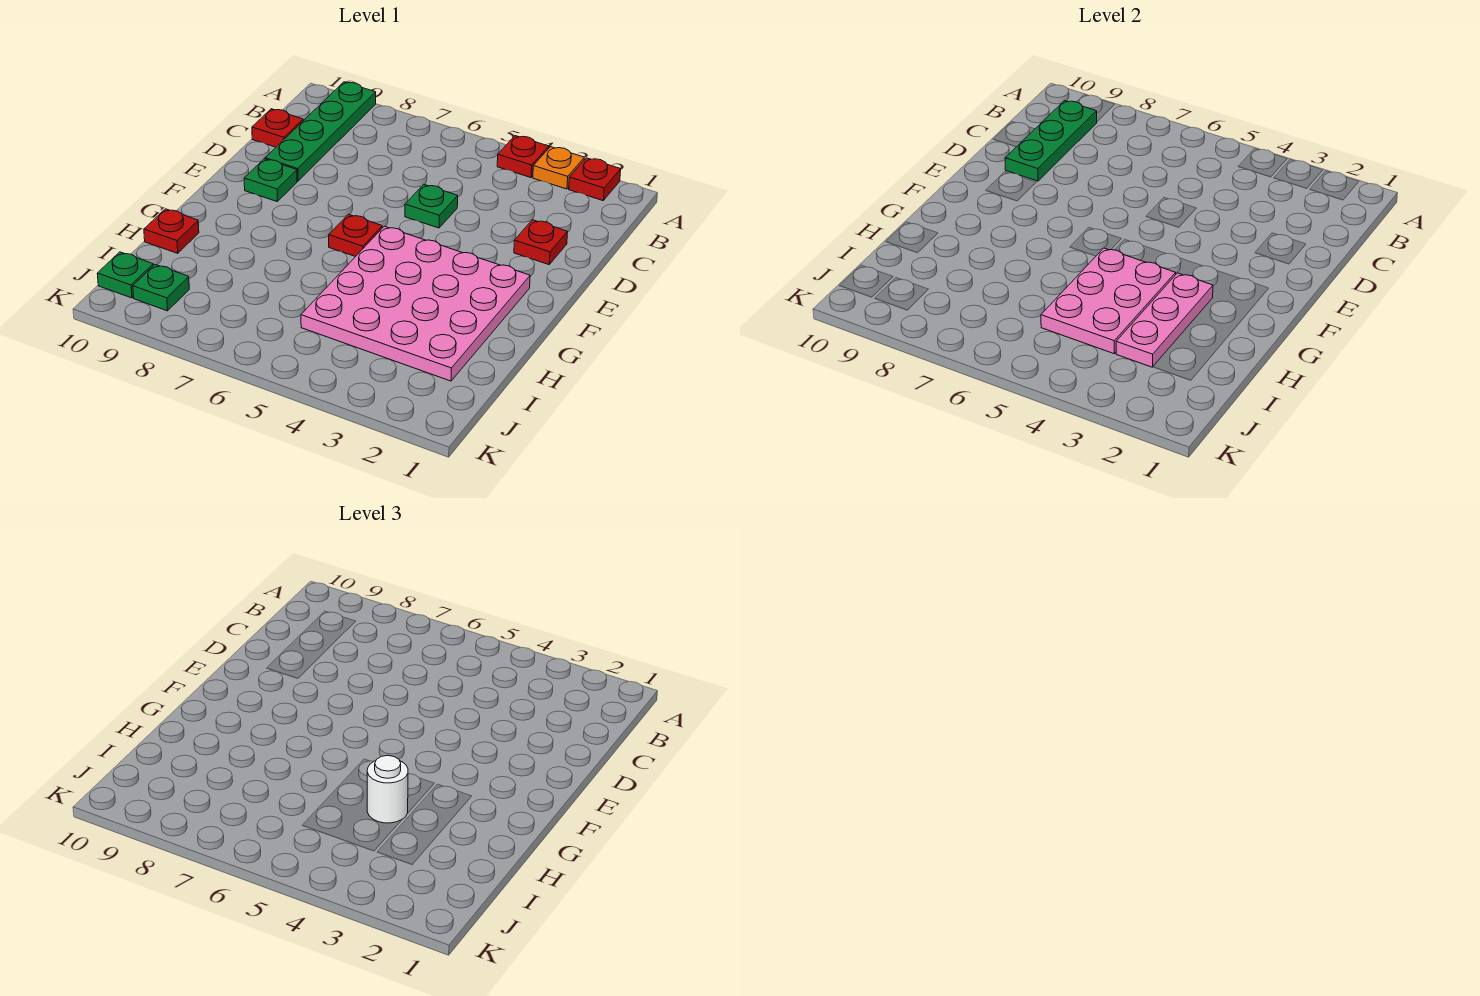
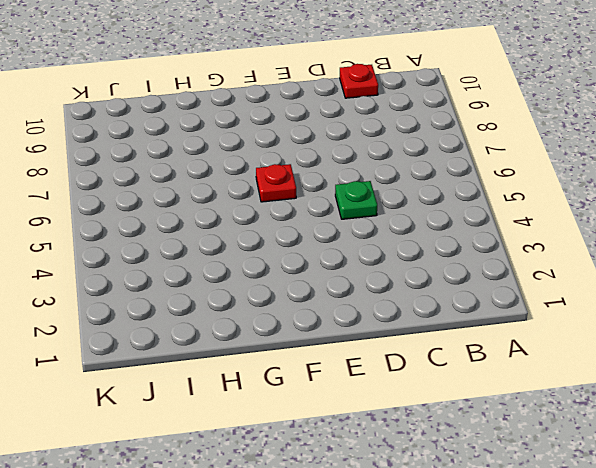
none -> red plate A2 level 1
none -> orange plate A3 level 1
none -> red plate A4 level 1

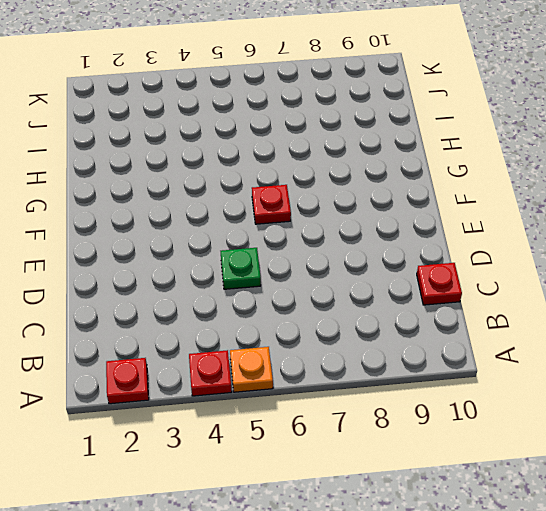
orange plate A5 level 1 -> orange plate A3 level 1
none -> green plate A9:D9 level 1
none -> red plate D2 level 1
none -> green plate E9 level 1

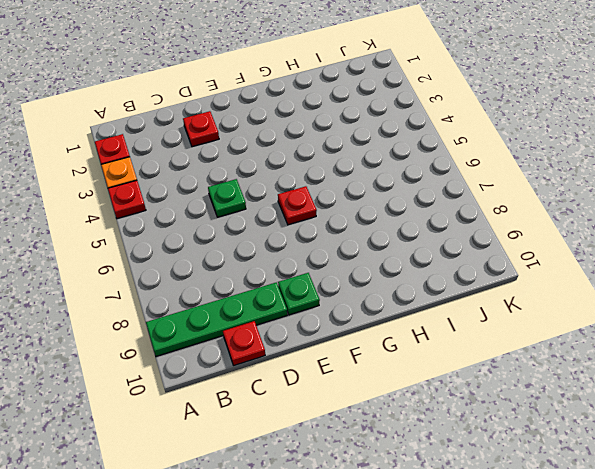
none -> pink plate F2:I5 level 1
none -> red plate H10 level 1
none -> green plate J9 level 1

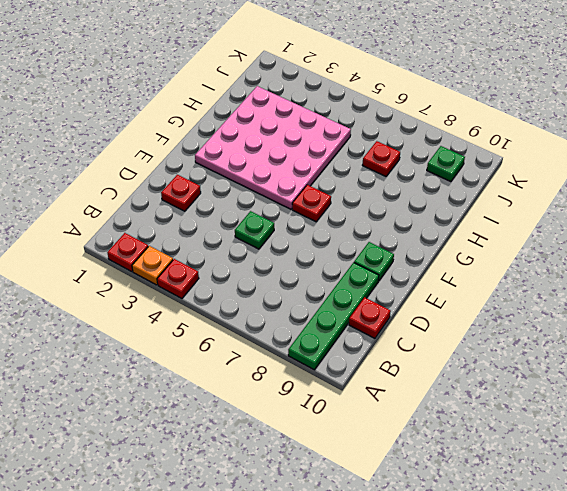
red plate I7 level 1 -> red plate H10 level 1
none -> green plate J10 level 1
none -> green plate B9:D9 level 2
none -> pink plate G3:I3 level 2

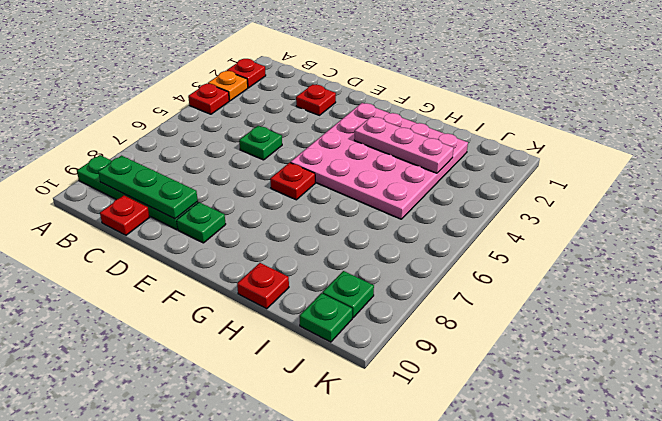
none -> pink plate G4:I5 level 2
none -> white round brick H4 level 3

